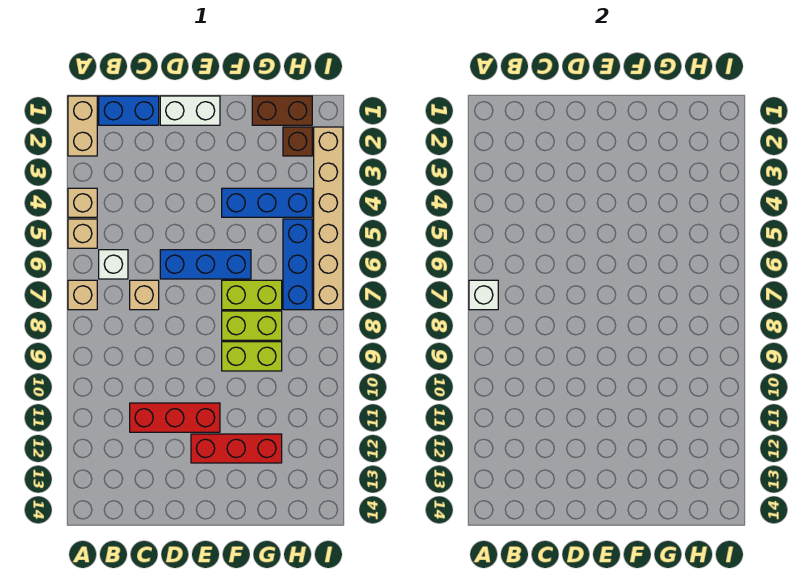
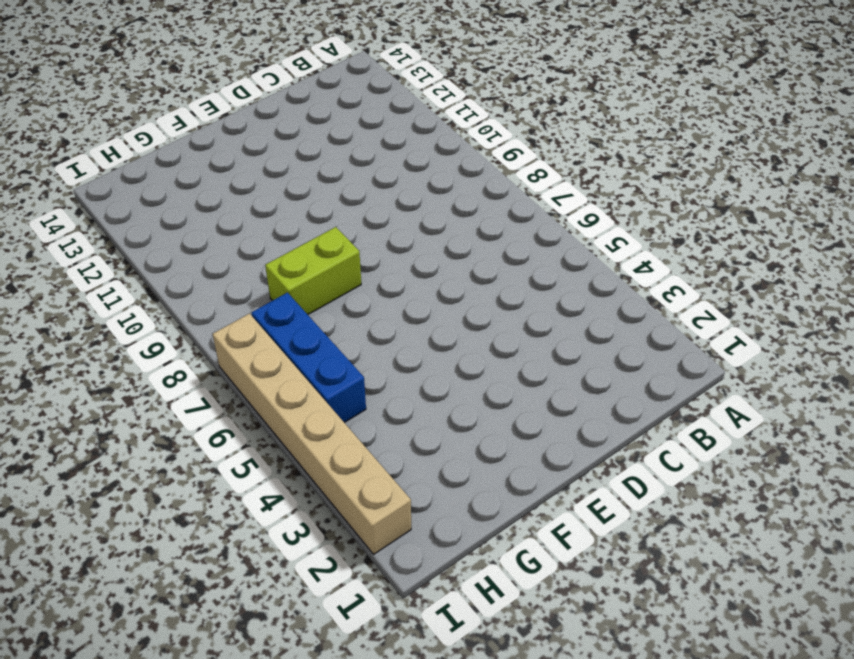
none -> tan brick A1:A2 level 1
none -> tan brick A4 level 1
none -> tan brick A5 level 1

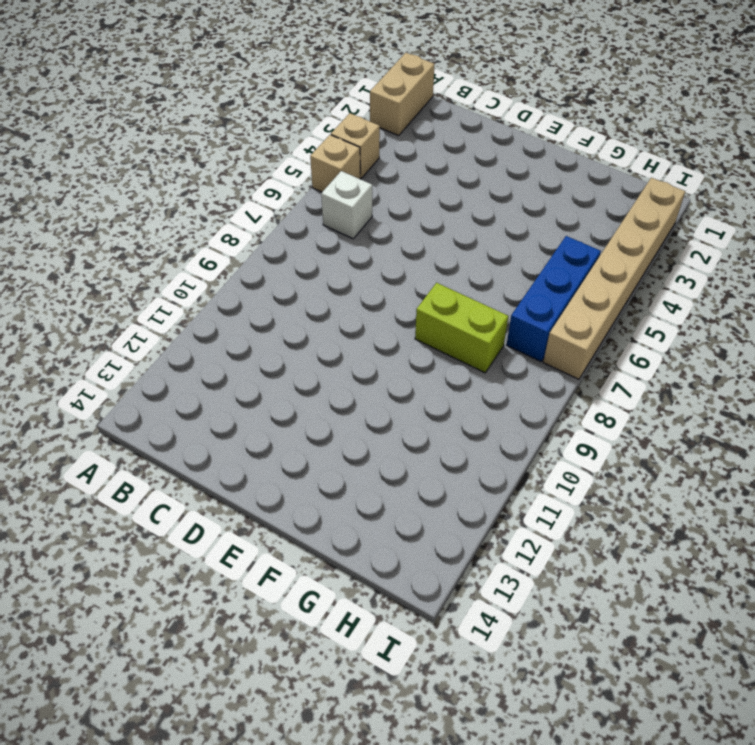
none -> tan brick A7 level 1
none -> blue brick B1:C1 level 1
none -> tan brick C7 level 1

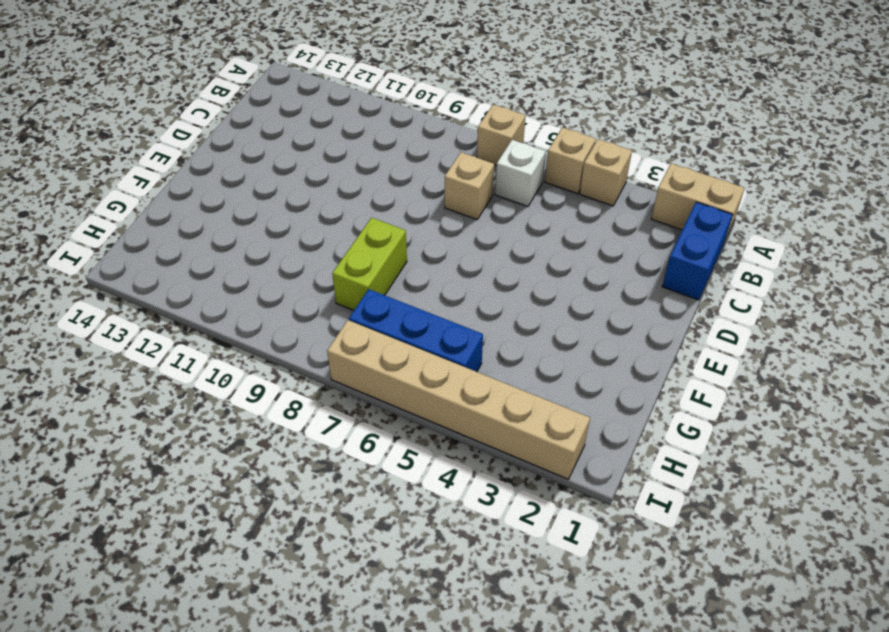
none -> red brick C11:E11 level 1
none -> white brick D1:E1 level 1
none -> blue brick D6:F6 level 1

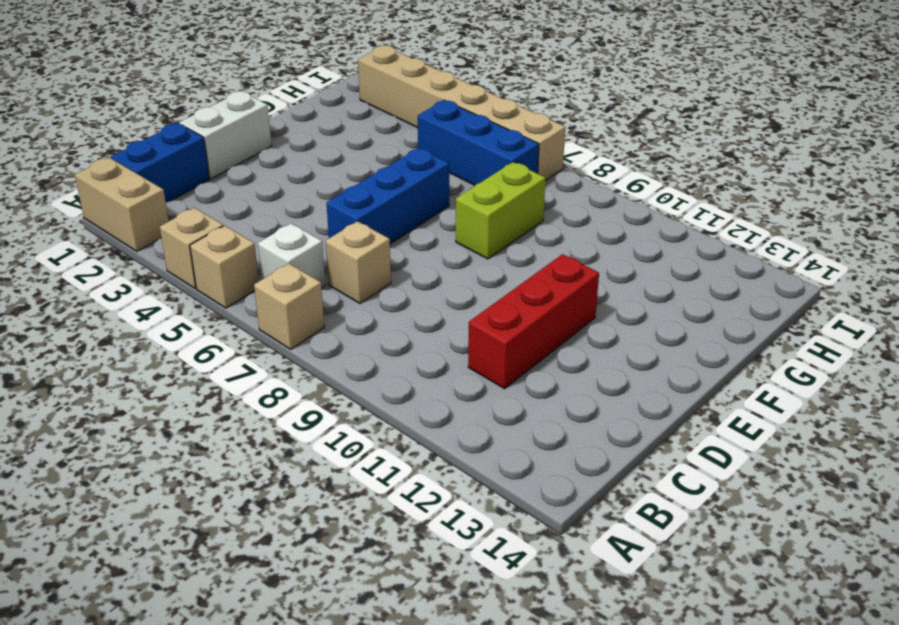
none -> red brick E12:G12 level 1
none -> blue brick F4:H4 level 1
none -> lime brick F7:G7 level 1

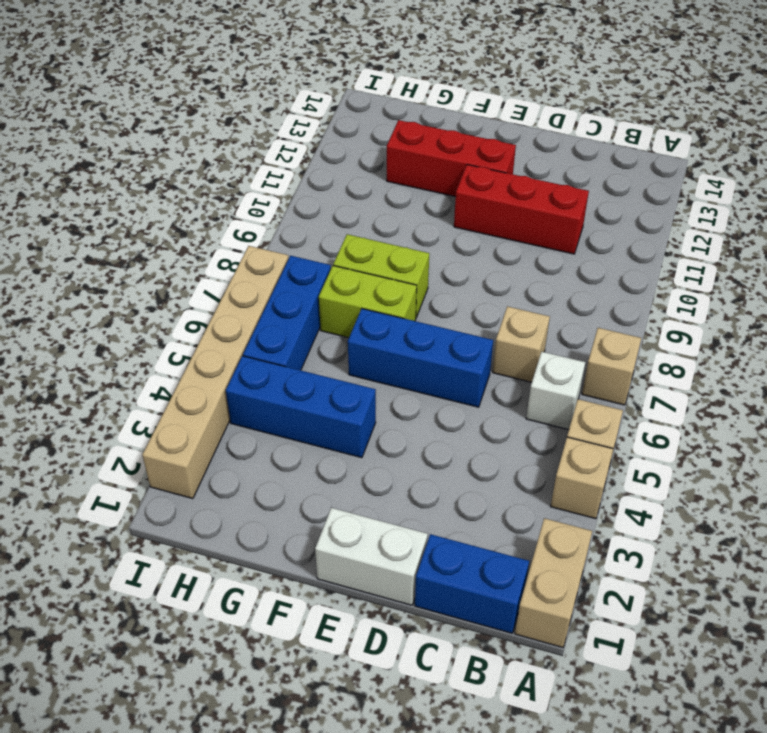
none -> lime brick F9:G9 level 1
none -> brown brick G1:H1 level 1
none -> brown brick H2 level 1

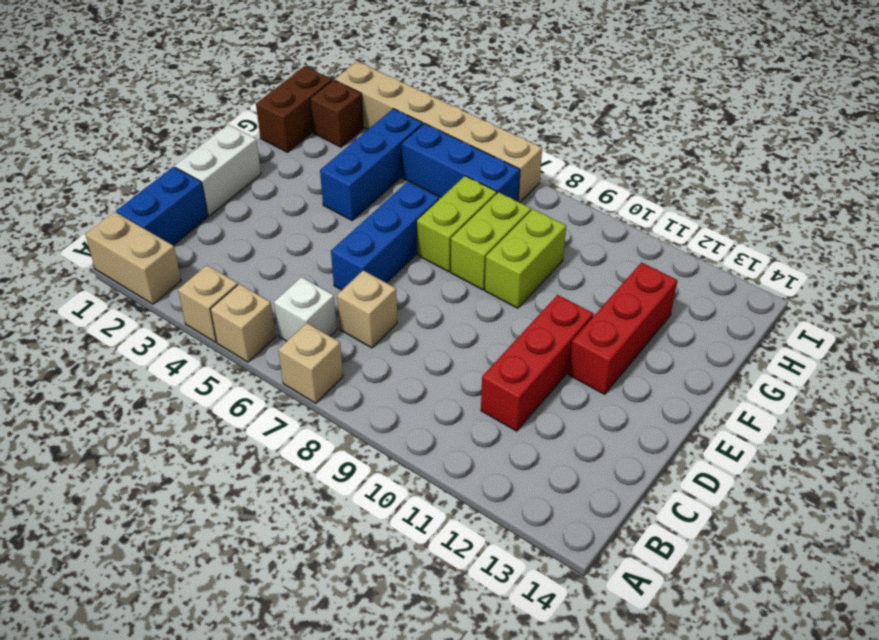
none -> white brick A7 level 2

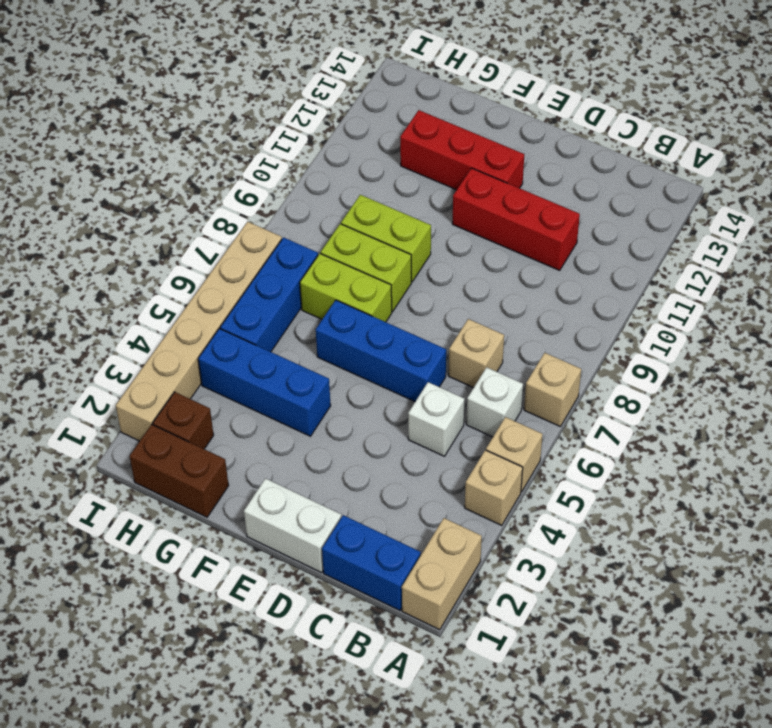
white brick C5 level 1 -> white brick A7 level 2

